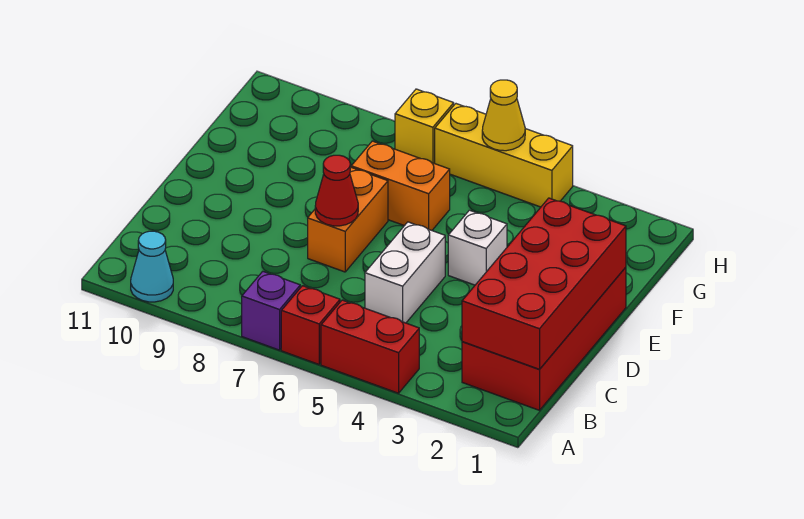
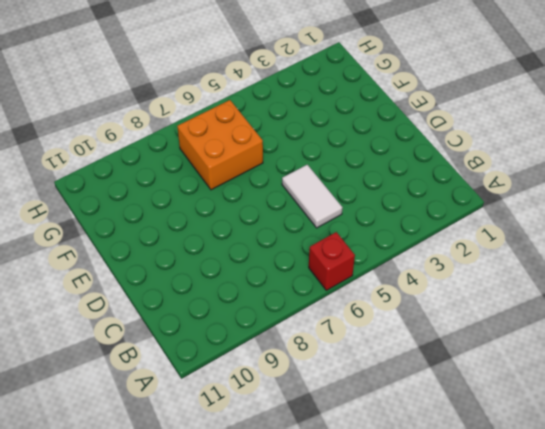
white tile C5:D5 level 1 -> white brick C5:D5 level 1
orange brick F6:G7 level 1 -> orange brick F6:F7 level 1
none -> red brick A4:A5 level 1
none -> purple brick A7 level 1
none -> cyan cone A10 level 1

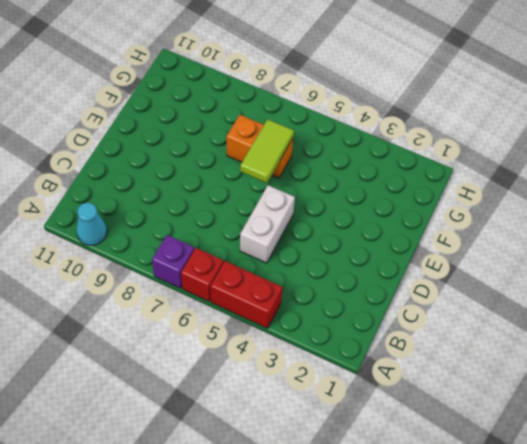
lime tile E6:F6 level 2 -> none
none -> red brick B1:E2 level 1
none -> orange brick D7:E7 level 1
none -> white brick E4 level 1

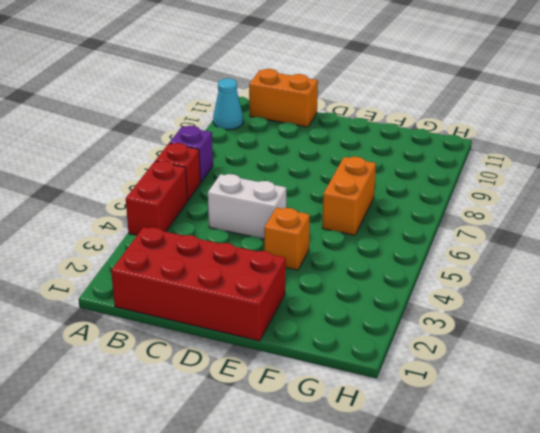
orange brick B11:C11 level 1 -> orange brick D7:E7 level 1
orange brick E4 level 1 -> white brick E4 level 1
none -> yellow brick H4:H6 level 1
none -> yellow brick H7 level 1
none -> red brick B1:E2 level 2

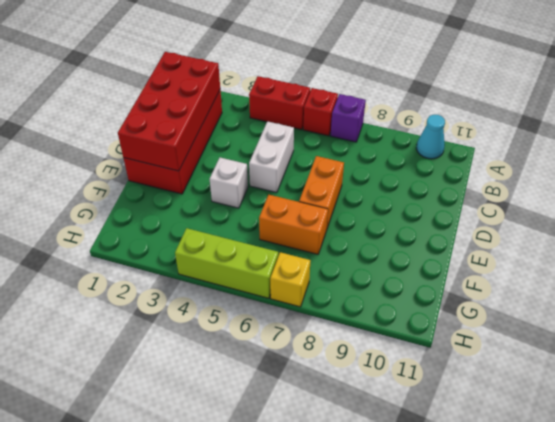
lime brick H4:H6 level 1 -> yellow brick H4:H6 level 1
none -> red cone D7 level 2
none -> yellow cone H5 level 2

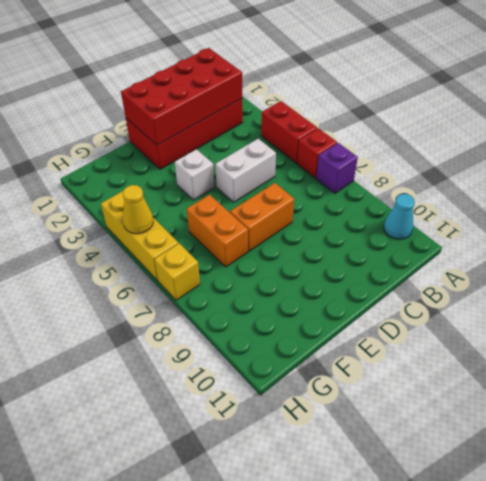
none -> red cone D7 level 2

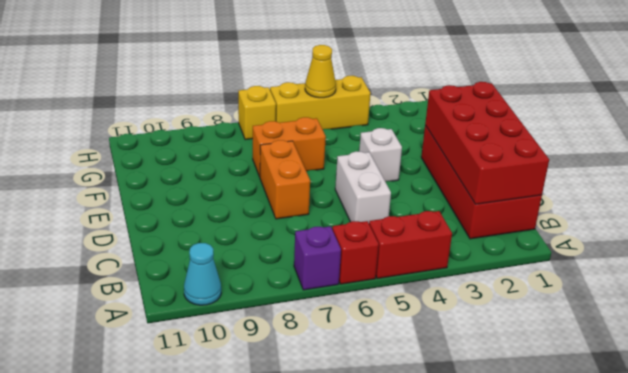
none -> red cone D7 level 2

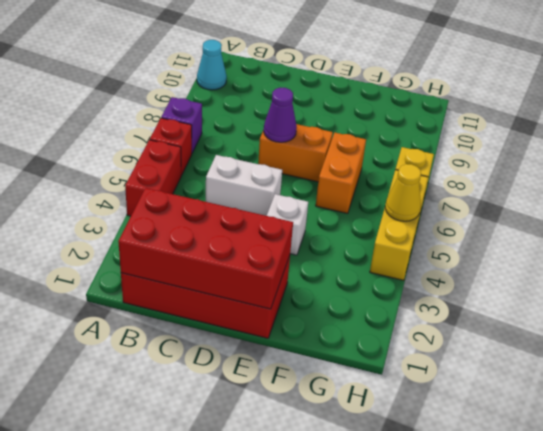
purple cone D7 level 2 -> red cone D7 level 2

